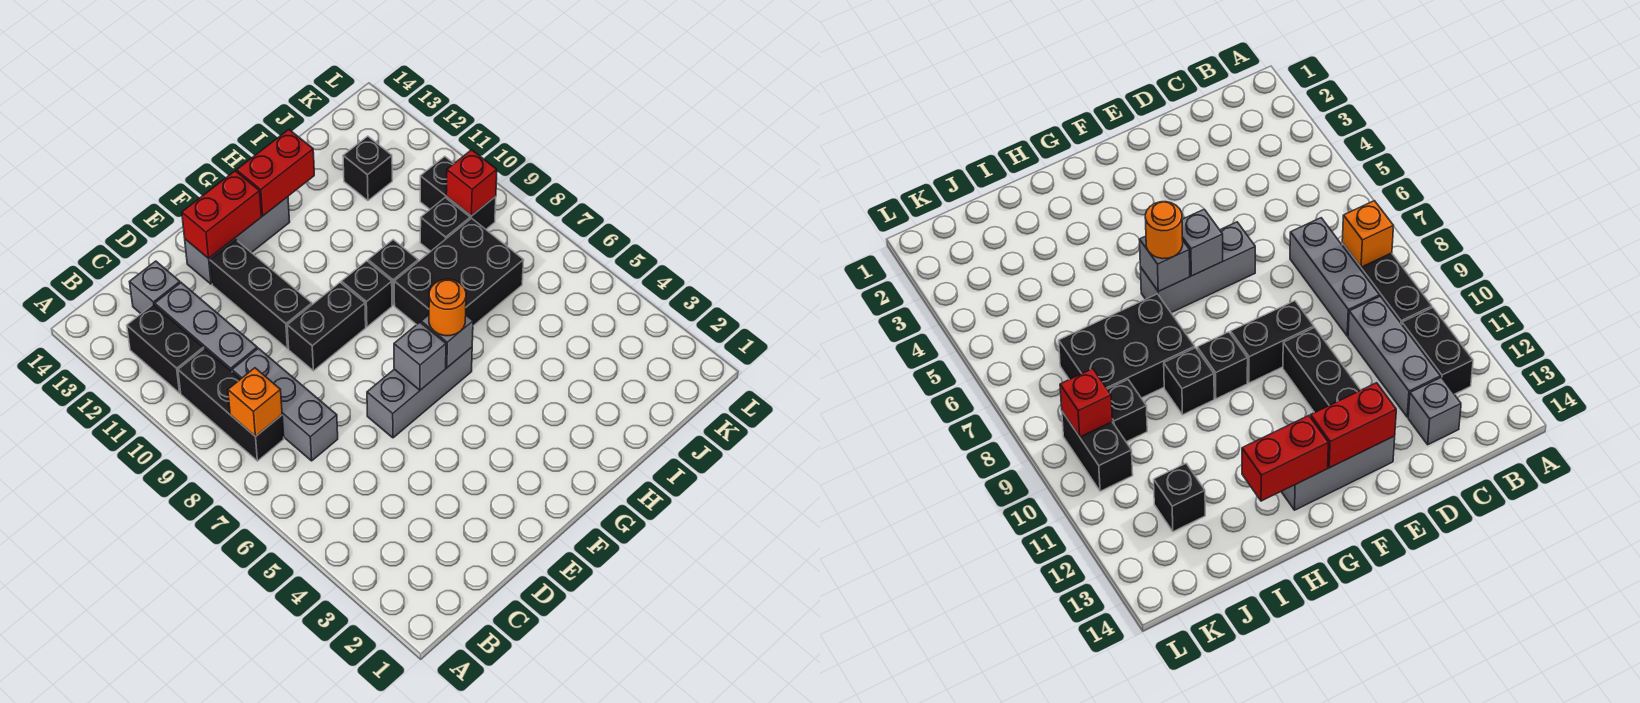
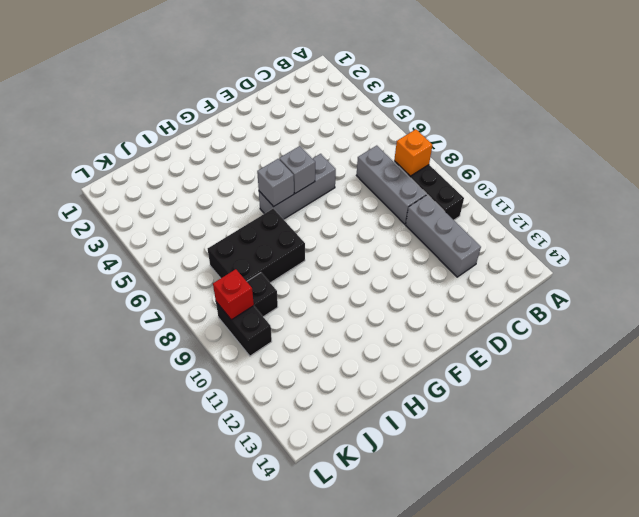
none -> black brick B11:B12 level 1
none -> grey brick C13 level 1
none -> black brick E9:F9 level 1

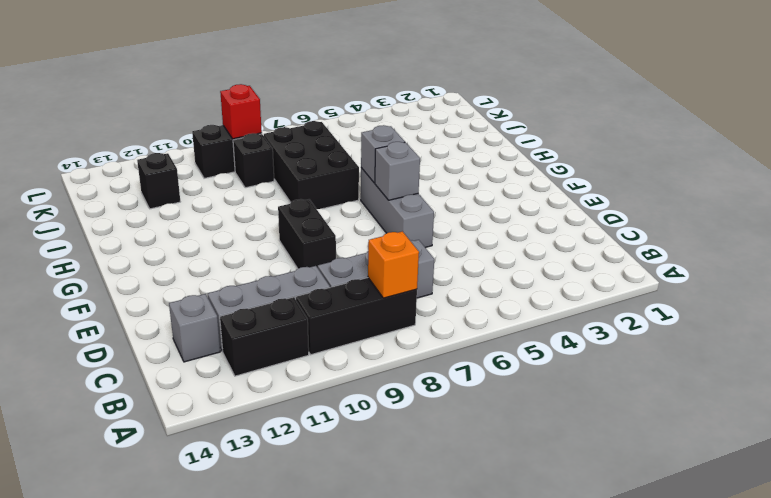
none -> black brick E10:E12 level 1
none -> grey brick E13:G13 level 1
none -> black brick G9 level 1

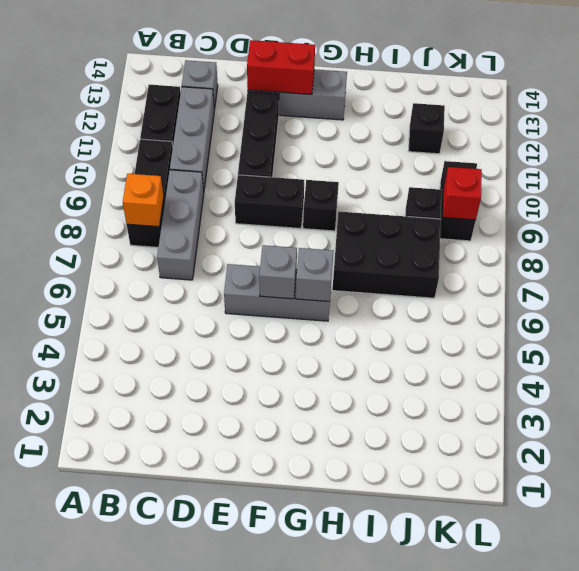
none -> black brick H9 level 1
none -> red brick G13:H13 level 2
none -> orange round brick G6 level 3

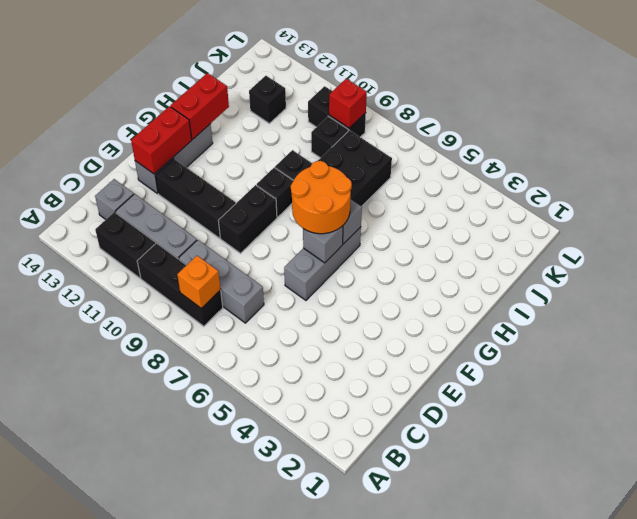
orange round brick F6:G7 level 3 -> orange round brick G6 level 3

